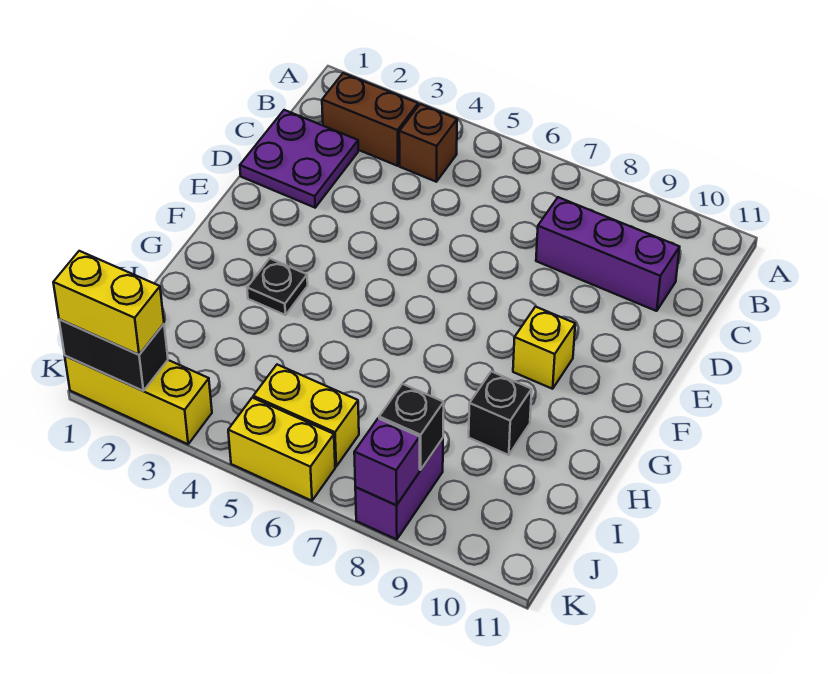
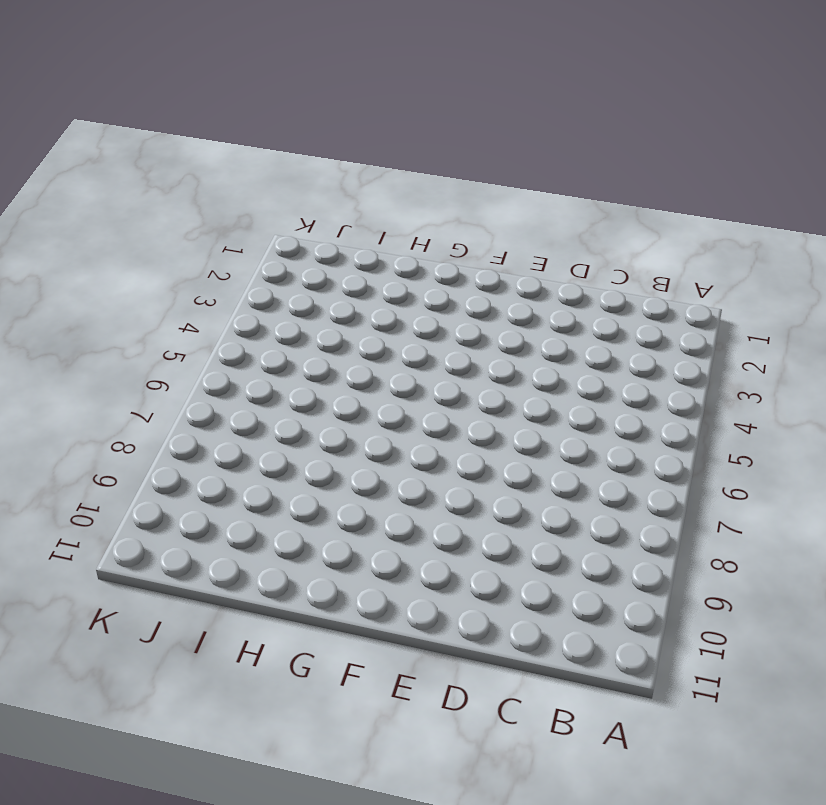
none -> brown brick B2:B3 level 1
none -> brown brick B4 level 1
none -> purple plate C1:D2 level 1

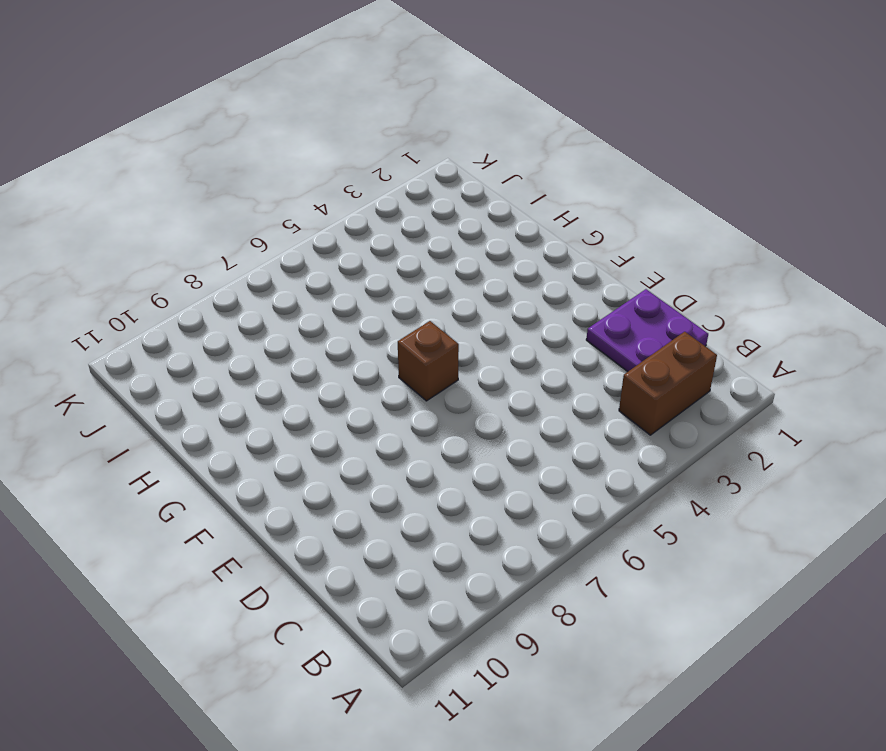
brown brick F6 level 1 -> brown brick B4 level 1
none -> purple brick C8:C10 level 1
none -> yellow brick F9 level 1
none -> black plate G3 level 1

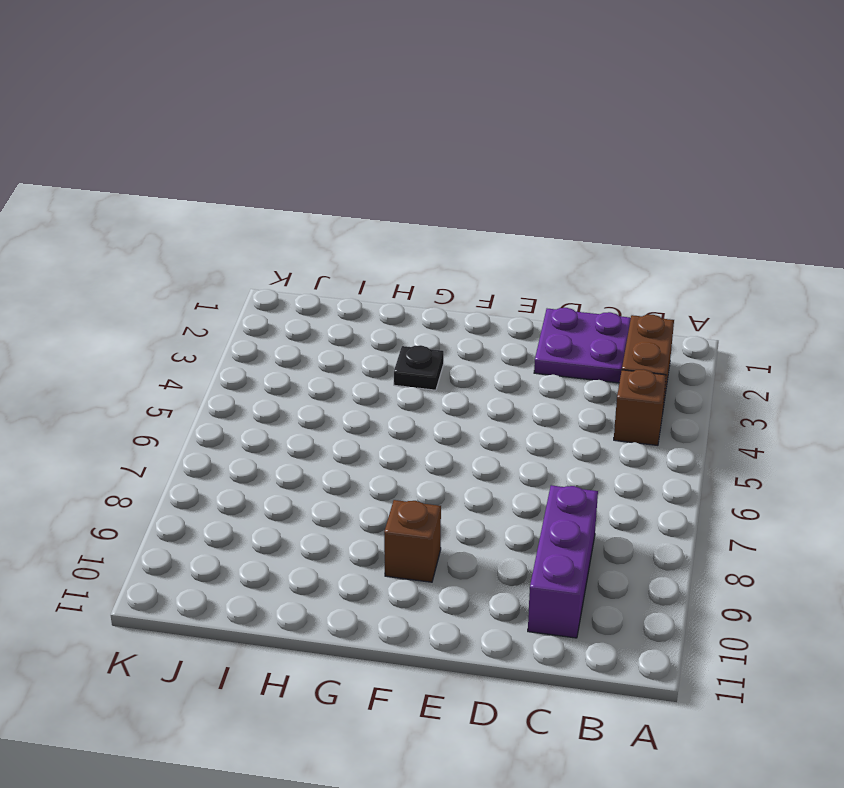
brown brick F9 level 1 -> yellow brick F9 level 1
none -> black brick H9 level 1
none -> yellow brick J5:J6 level 1
none -> purple brick J8:K8 level 1

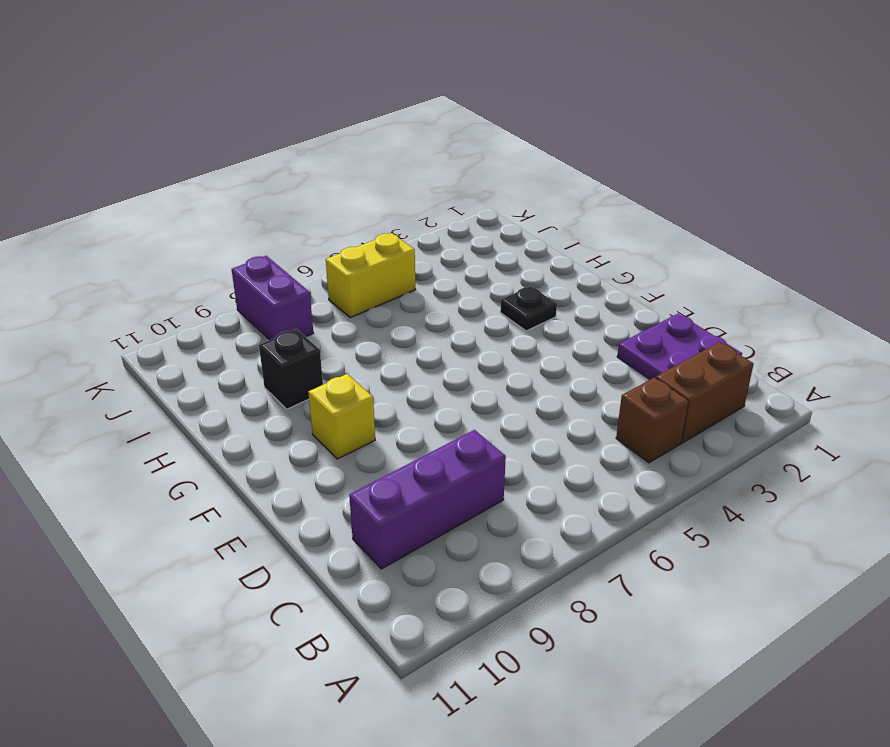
none -> yellow brick K1:K3 level 1
none -> yellow brick K5:K6 level 1
none -> black brick J8 level 2

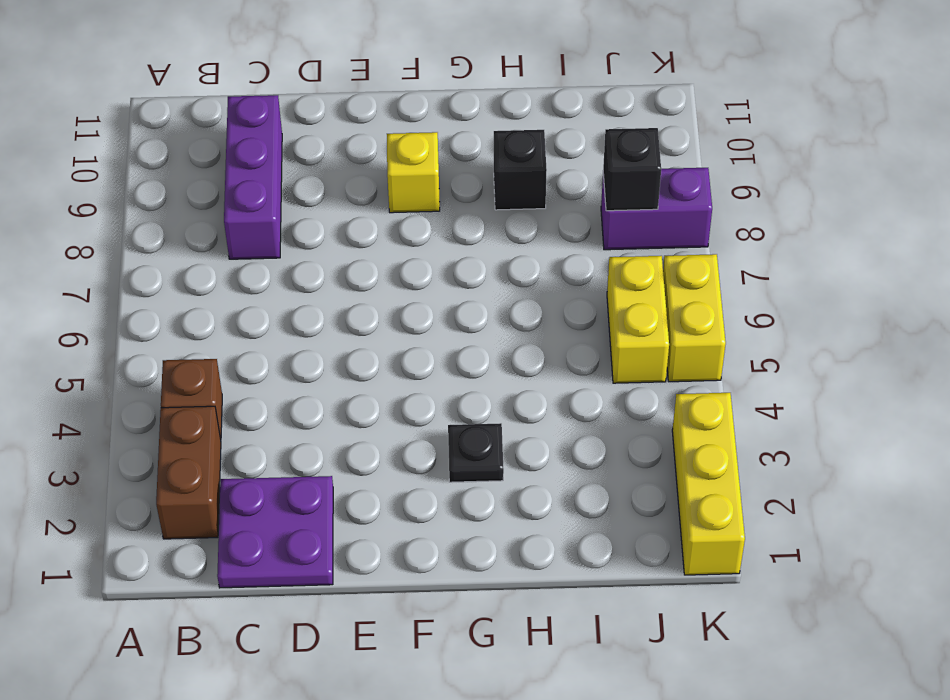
none -> black brick K1:K2 level 2
none -> purple brick K8 level 2
none -> yellow brick K1:K2 level 3

